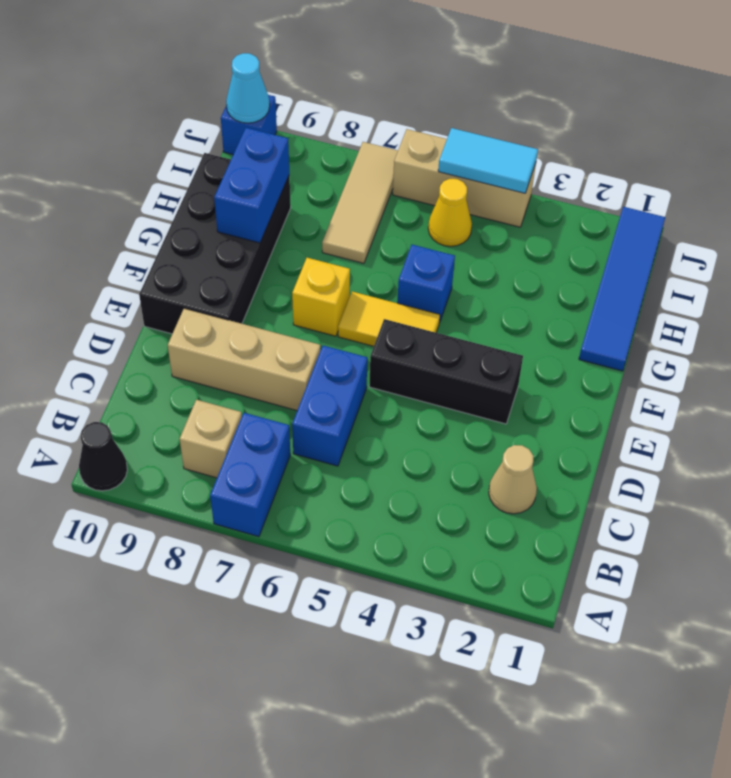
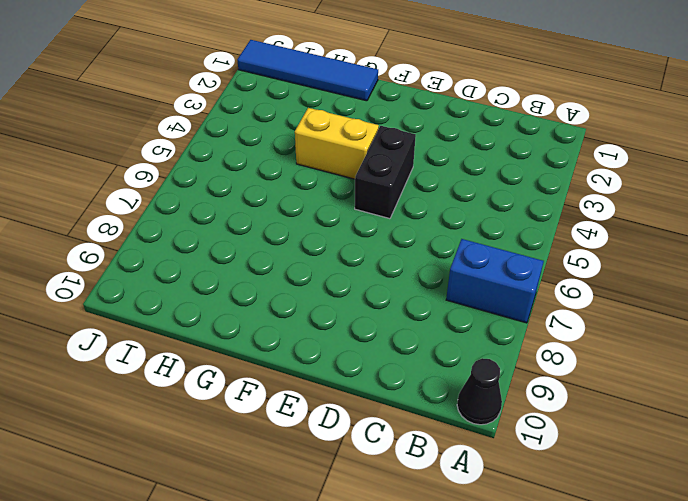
black brick E4:E5 level 1 -> black brick E3:E5 level 1
yellow brick F4:G4 level 1 -> none
none -> tan brick B8 level 1
none -> tan cone C2 level 1
none -> blue brick C6:D6 level 1

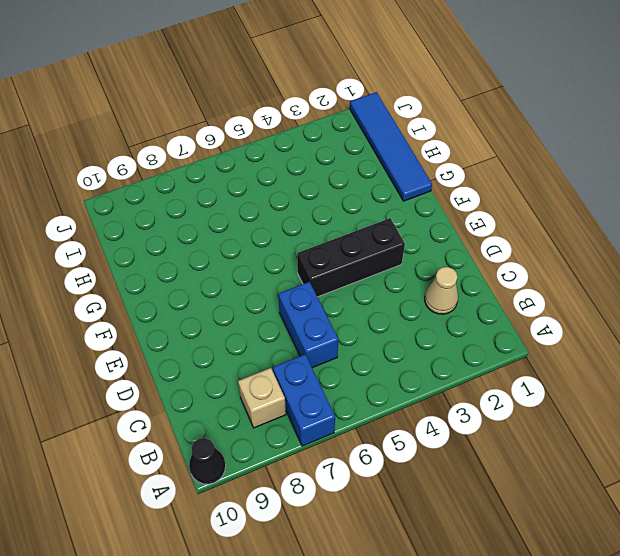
none -> tan brick D7:D9 level 1
none -> black brick E9:H10 level 1
none -> yellow tile F5:F6 level 1

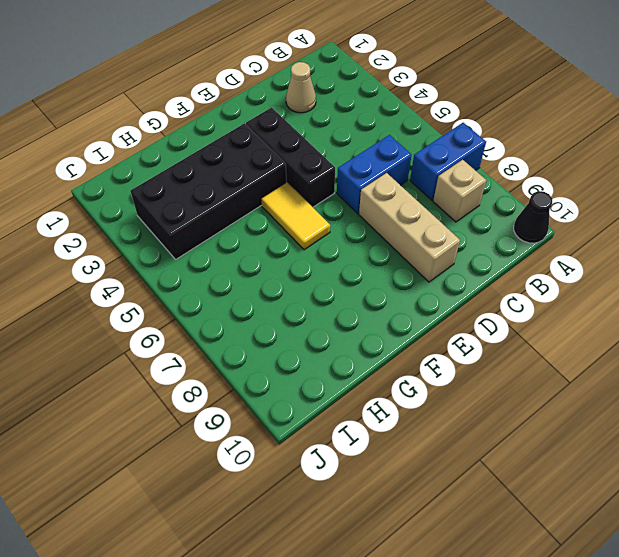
black brick F3:I4 level 1 -> black brick E9:H10 level 1
none -> yellow brick F7 level 1
none -> blue tile G1:J1 level 1
none -> blue brick G5 level 1

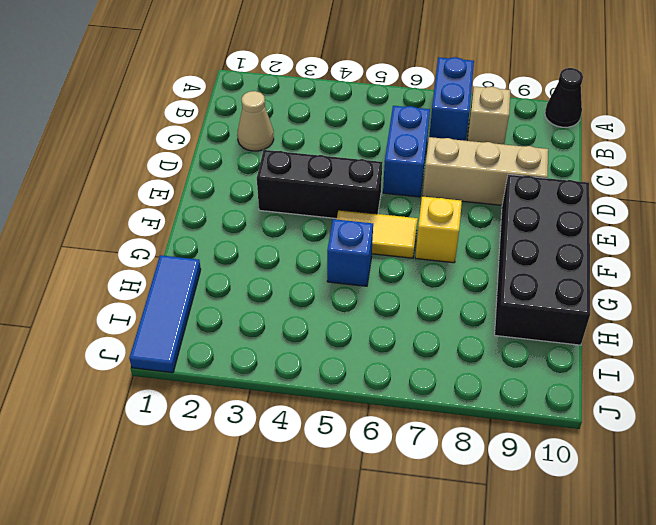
blue tile H1:J1 level 1 -> blue tile G1:J1 level 1
none -> tan tile H7:J7 level 1
none -> yellow cone I5 level 1
none -> tan brick J4:J6 level 1

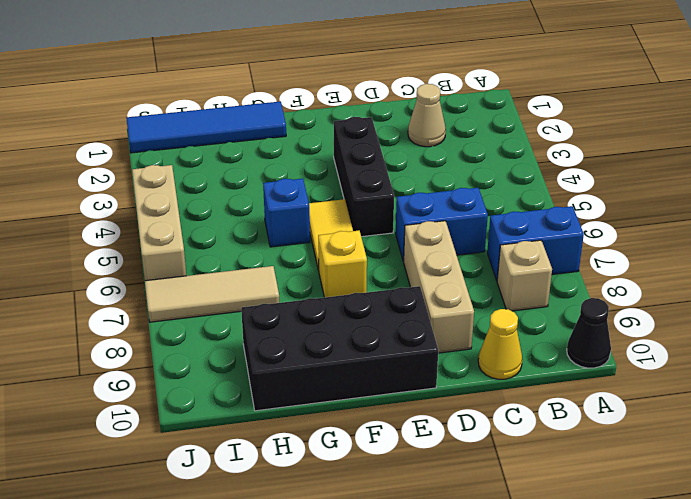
yellow cone C10 level 1 -> yellow cone I5 level 1
none -> blue brick J10 level 1
none -> blue brick G9:H9 level 2
none -> cyan tile J4:J5 level 2

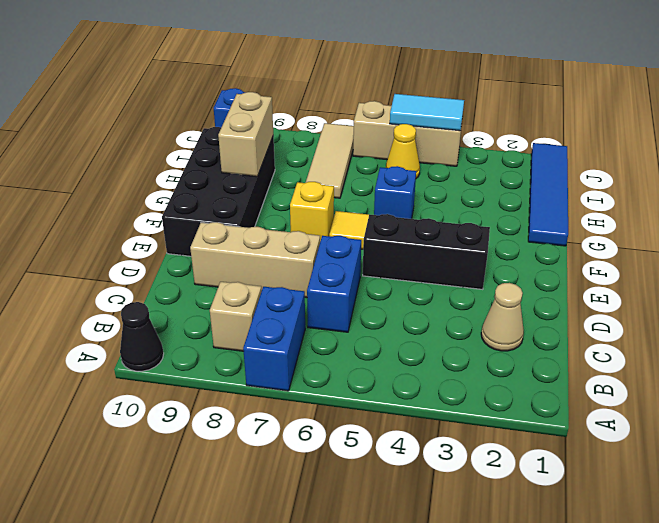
tan brick G9:H9 level 2 -> blue brick G9:H9 level 2
none -> cyan cone J10 level 2

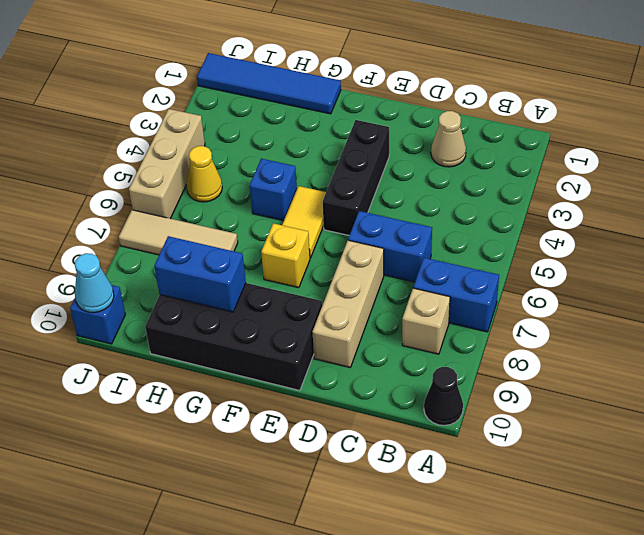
none -> cyan tile J4:J5 level 2

